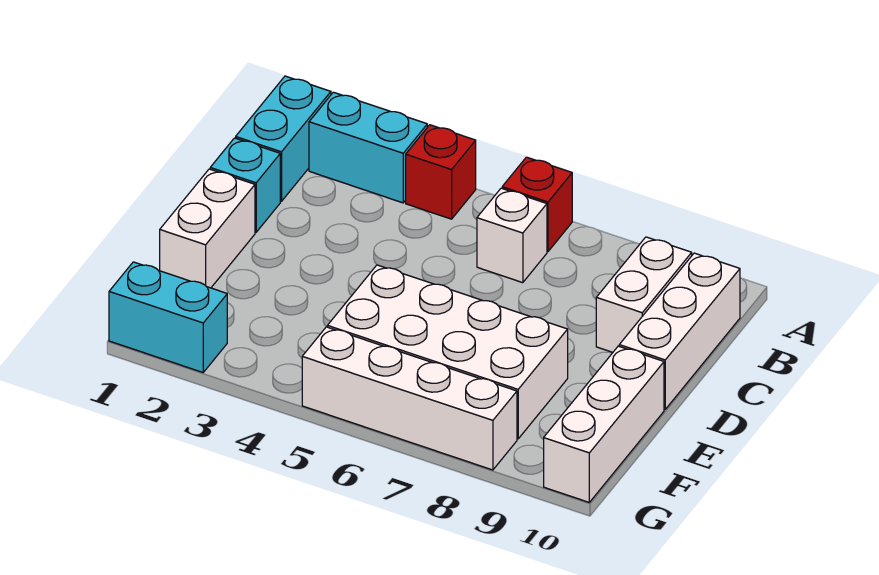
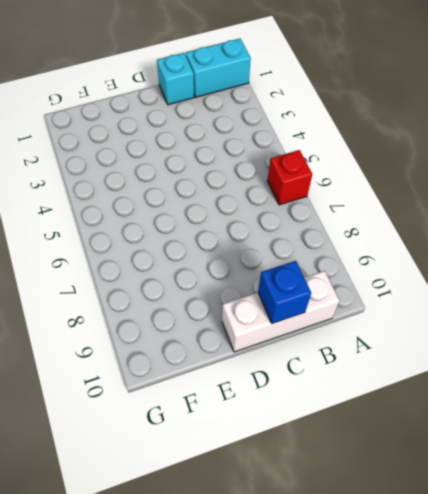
blue brick C10 level 2 -> none
none -> cyan brick A2:A3 level 1
none -> red brick A4 level 1
none -> white brick B6 level 1

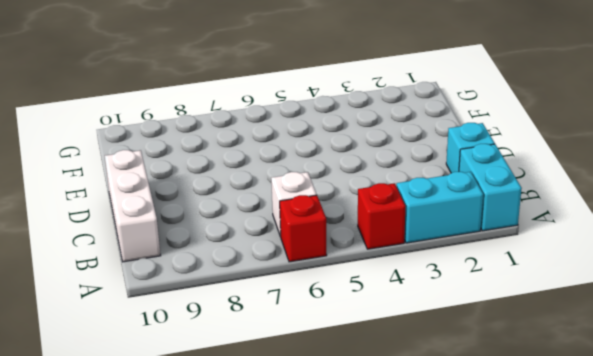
none -> white brick B9:C9 level 1
none -> white brick D1:E1 level 1
none -> white brick E5:F8 level 1

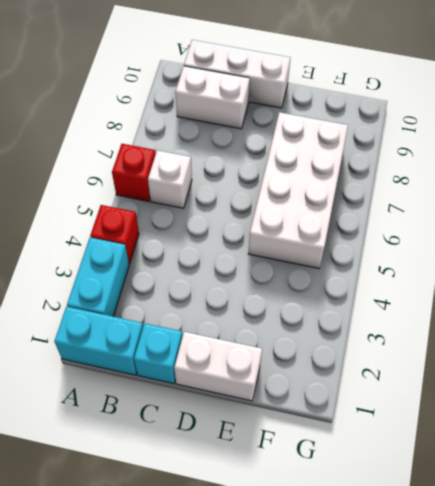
none -> white brick E10:G10 level 1
none -> cyan brick G1:G2 level 1
none -> white brick G5:G8 level 1

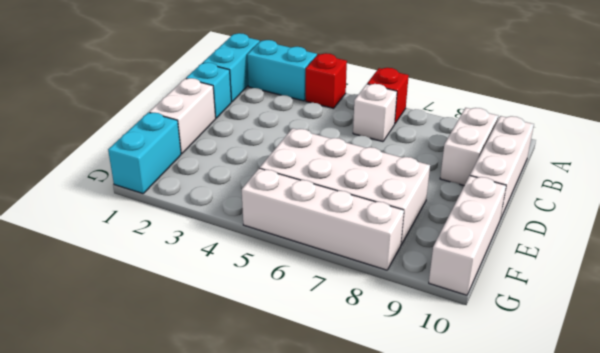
cyan brick F1:G1 level 1 -> cyan brick G1:G2 level 1

